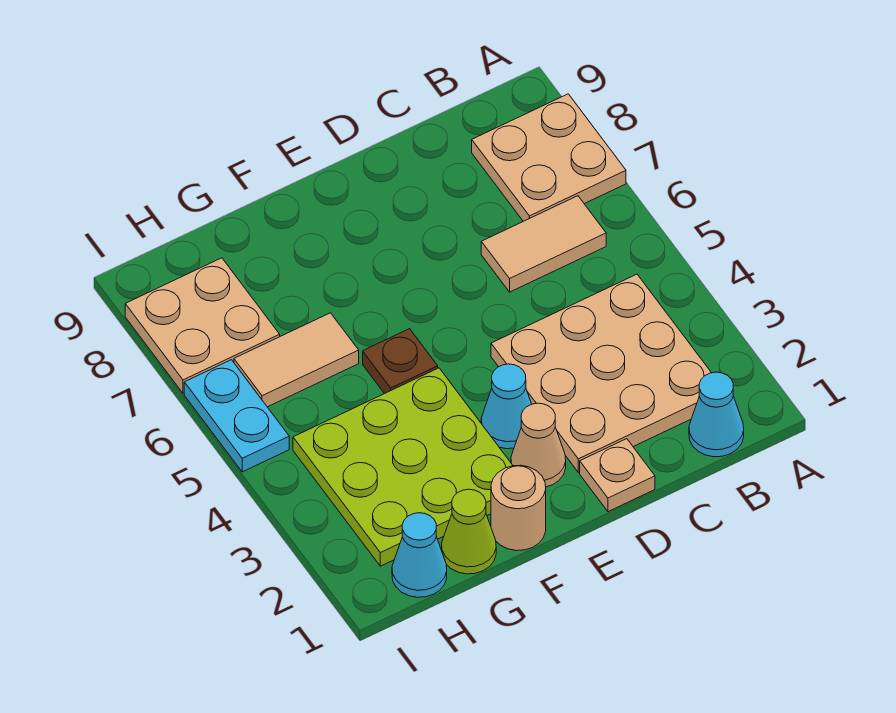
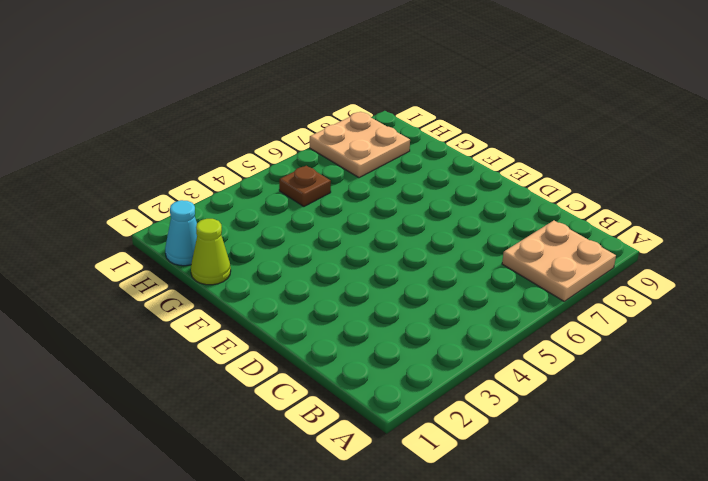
brown plate H5 level 1 -> brown plate F5 level 1
none -> cyan cone B1 level 1
none -> tan plate B2:D4 level 1
none -> tan tile B6:C6 level 1

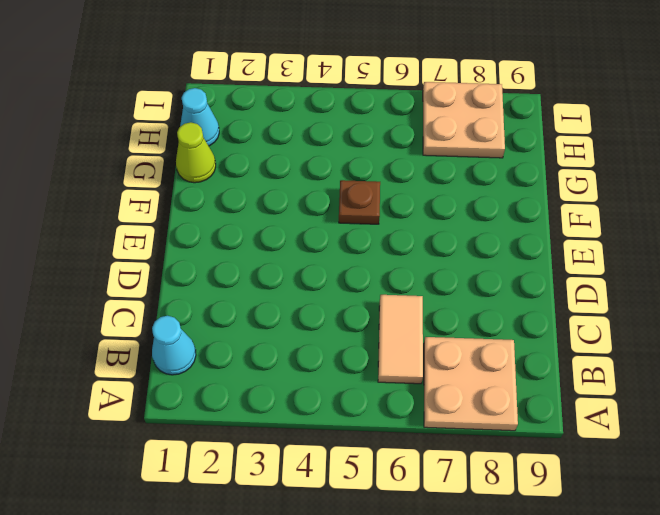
none -> tan plate B2:D4 level 1
none -> tan plate D1 level 1
none -> tan cone E2 level 1

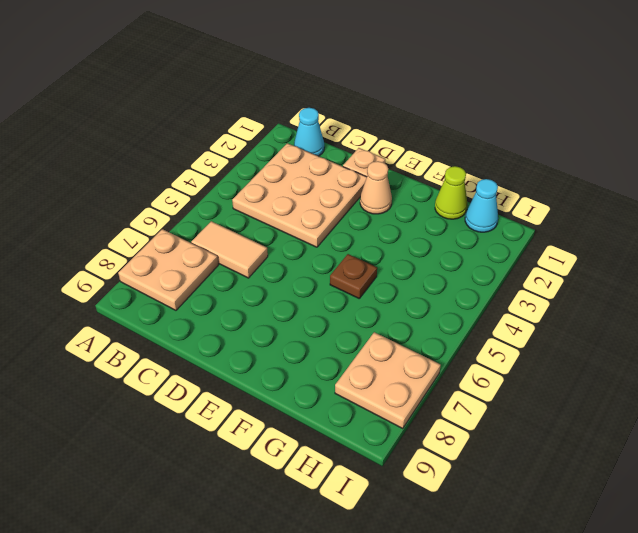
none -> cyan cone E3 level 1
none -> tan round brick F1 level 1
none -> lime plate F2:H4 level 1

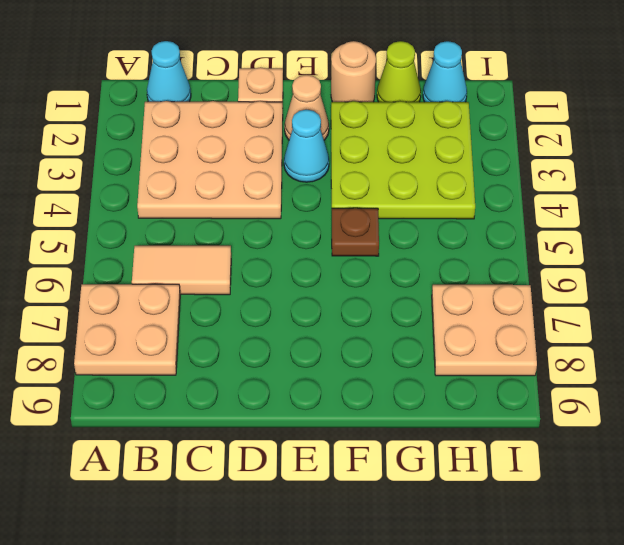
none -> tan tile G6:H6 level 1
none -> cyan plate I5:I6 level 1

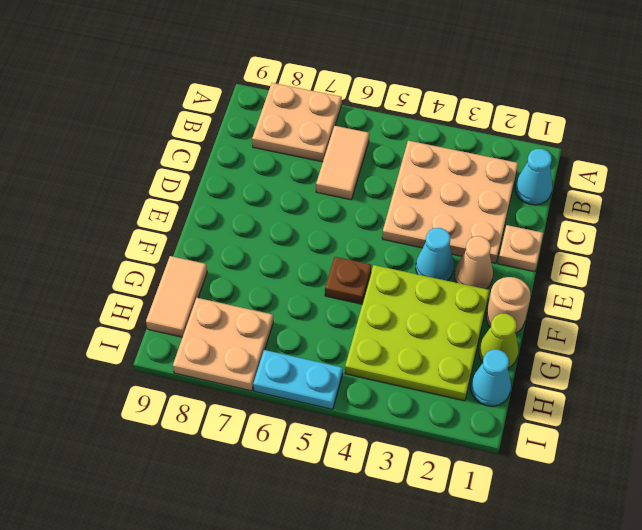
tan tile G9:H9 level 1 -> tan tile G6:H6 level 1

